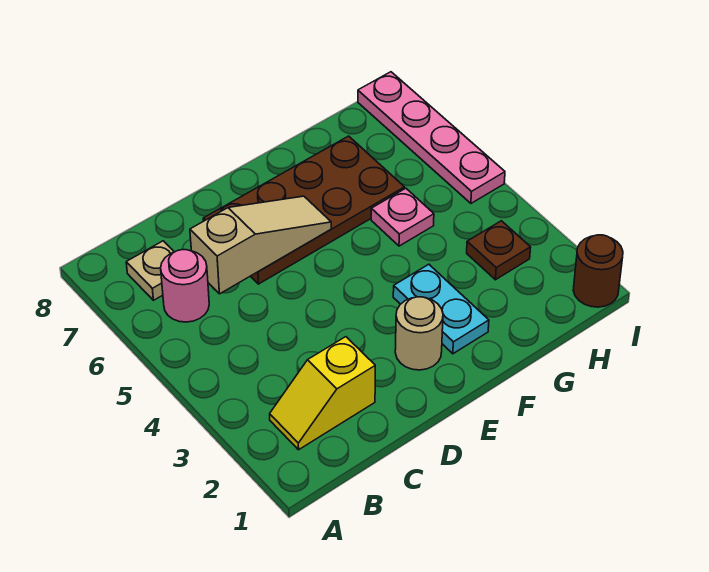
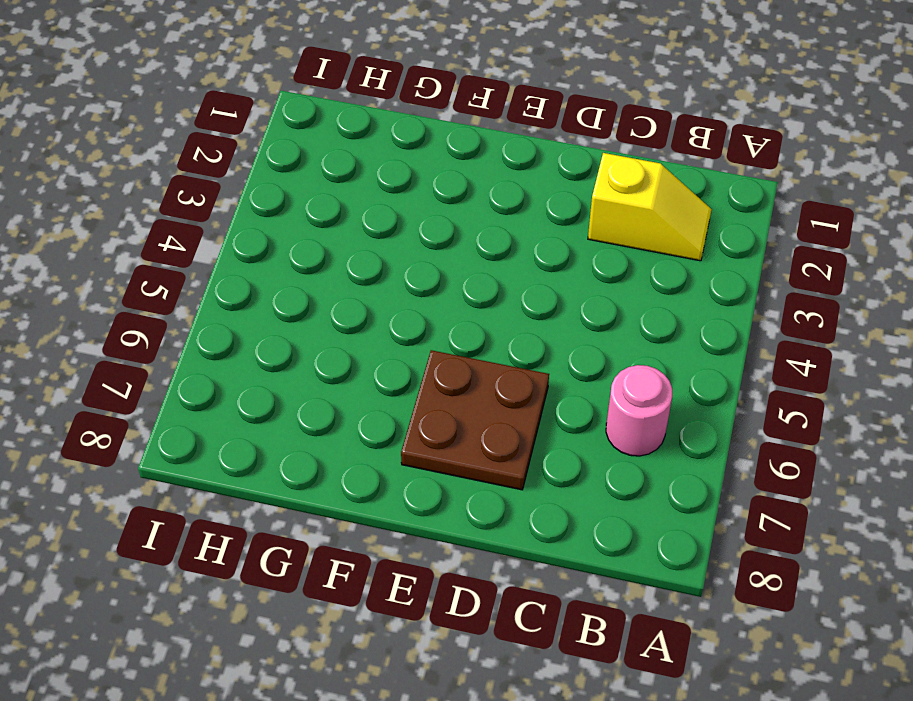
brown plate D6:E7 level 1 -> brown plate D6:G7 level 1
none -> tan plate B7 level 1
none -> tan round brick E2 level 1

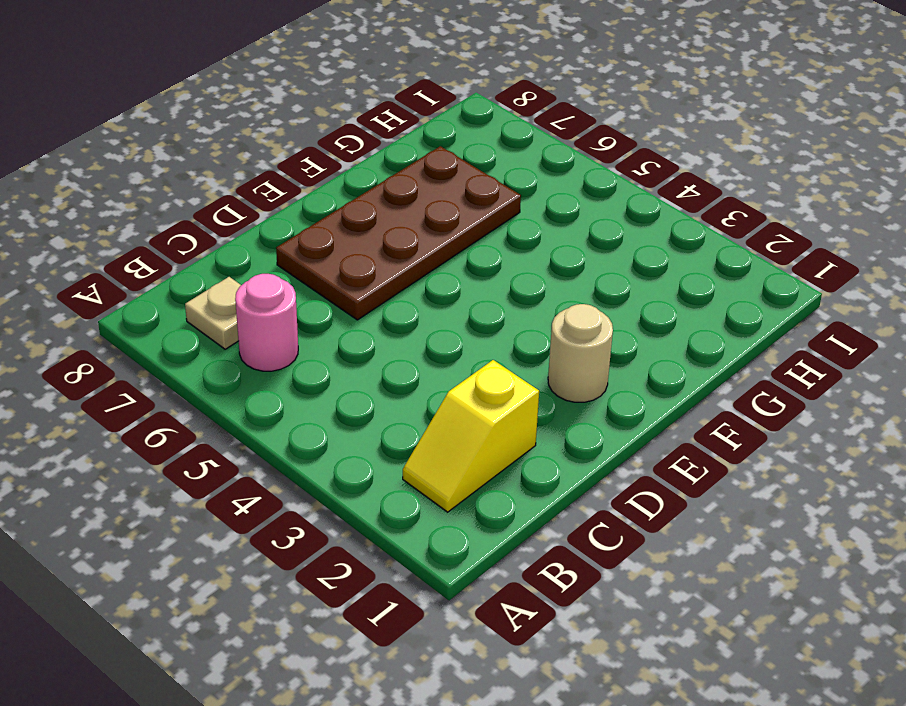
none -> cyan plate F2:F3 level 1
none -> pink plate G5 level 1

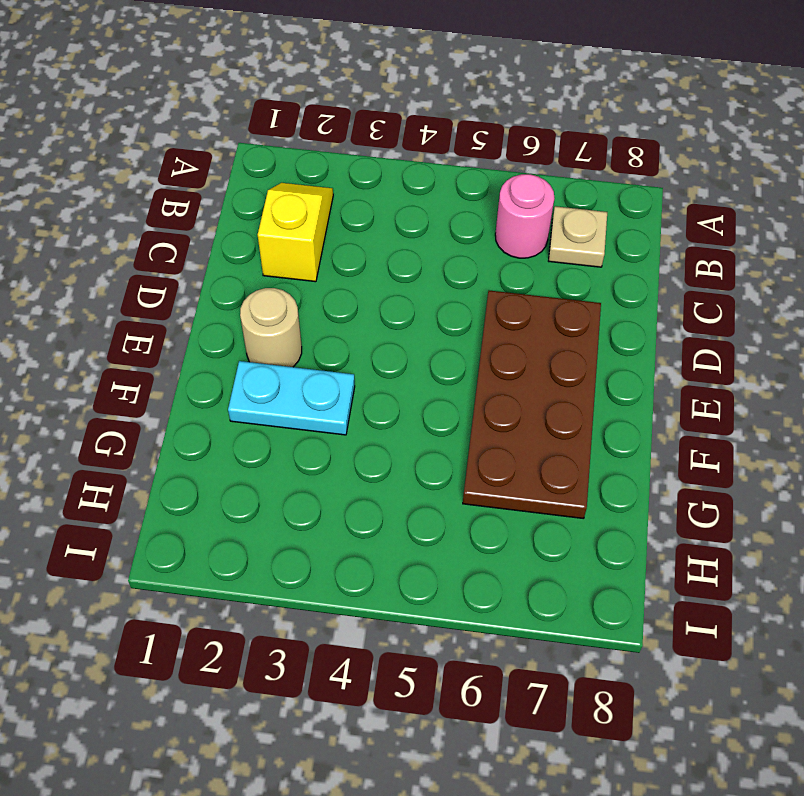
none -> pink plate G5 level 1
none -> brown plate H3 level 1

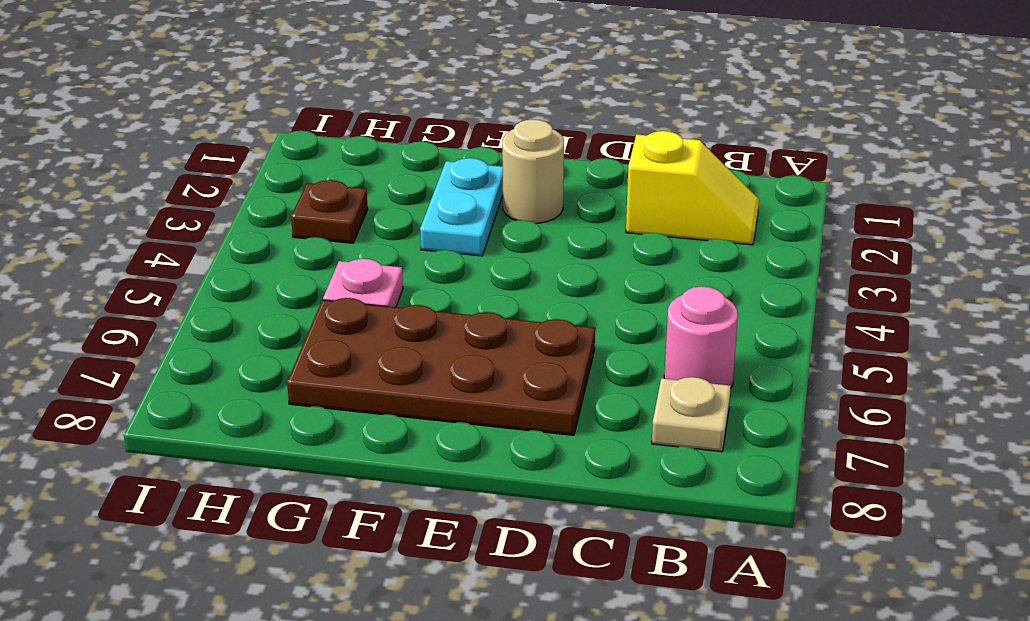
none -> brown round brick I1 level 1
none -> pink plate I5:I8 level 1

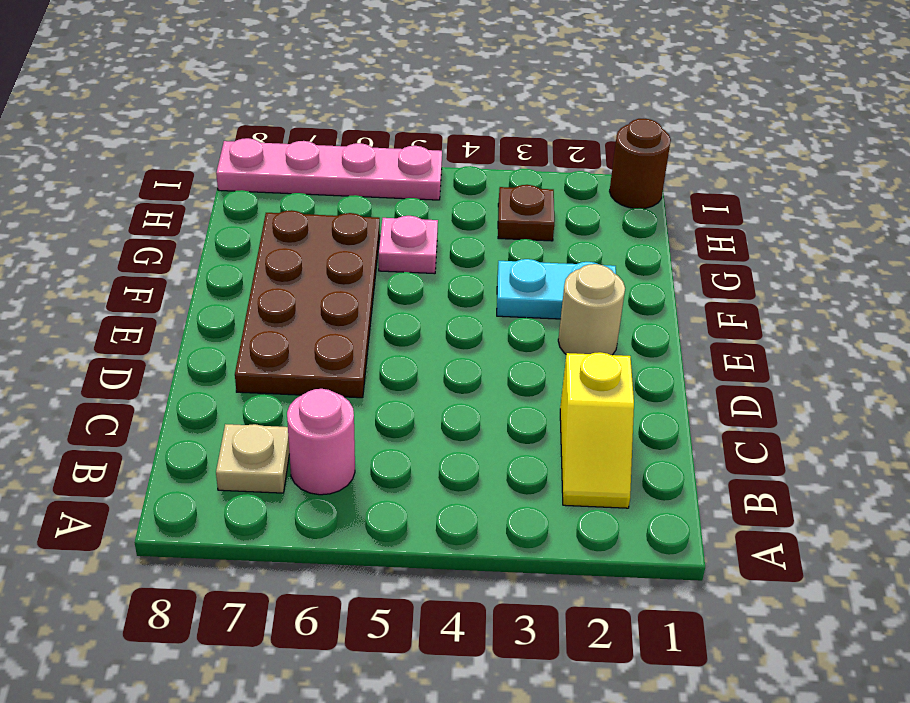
none -> tan slope C6:E6 level 2 top C

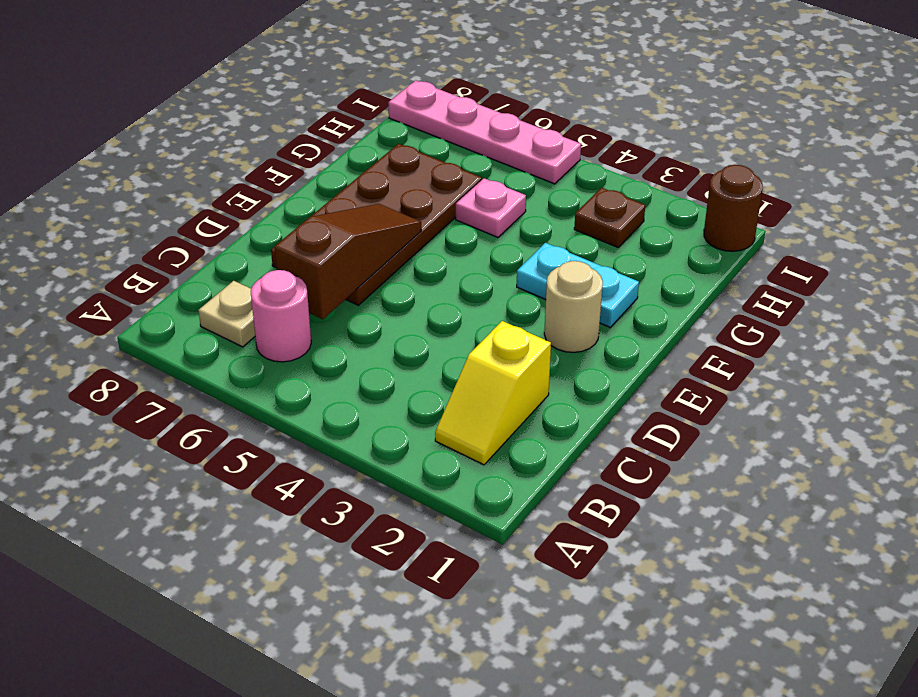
brown slope C6:E6 level 2 top C -> tan slope C6:E6 level 2 top C

